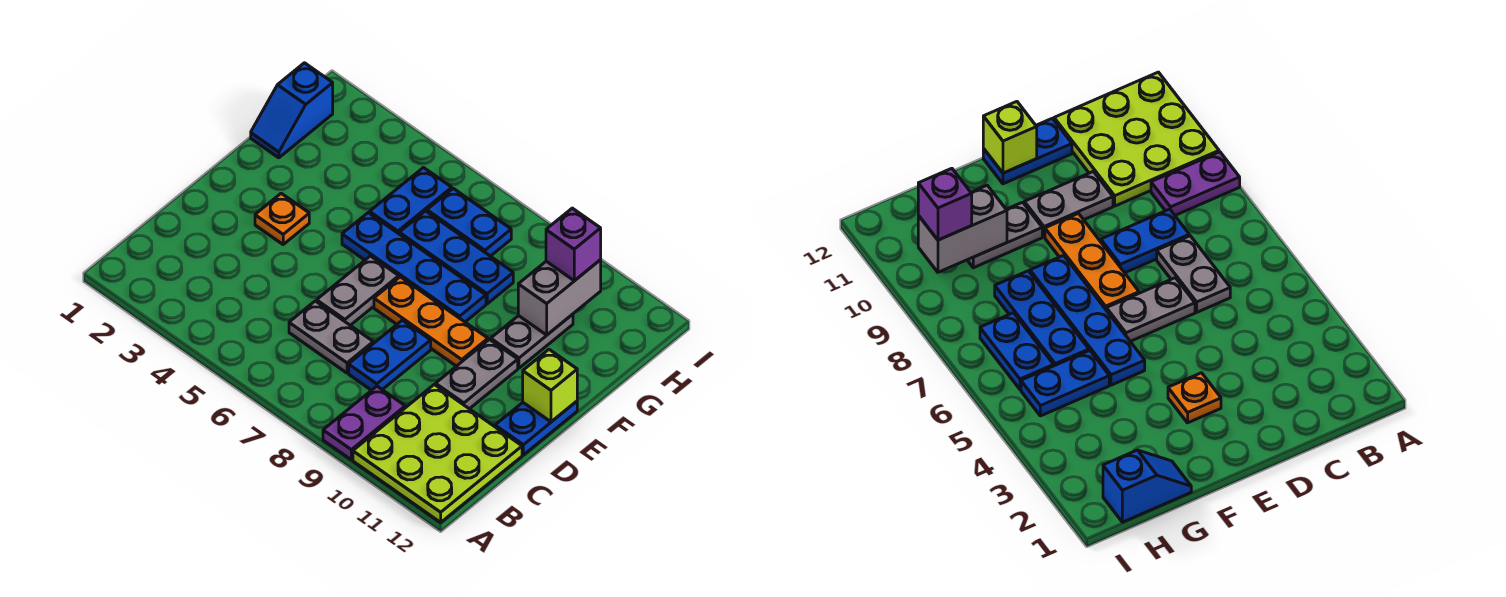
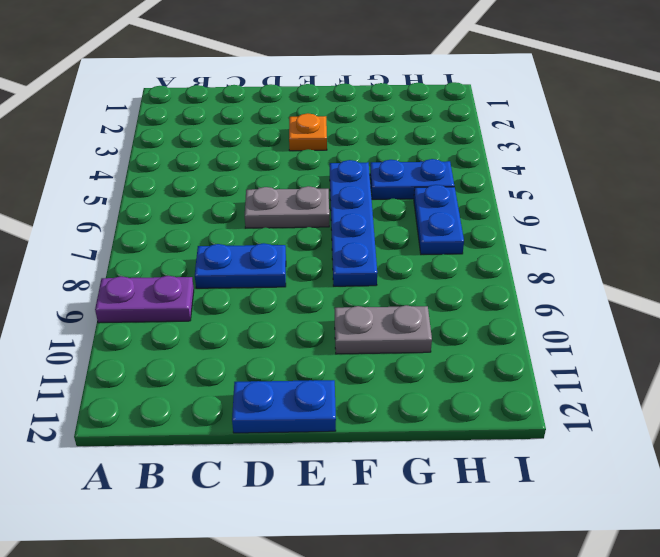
none -> lime plate A10:C12 level 1
none -> grey plate C6:C7 level 1
none -> grey plate D10:E10 level 1

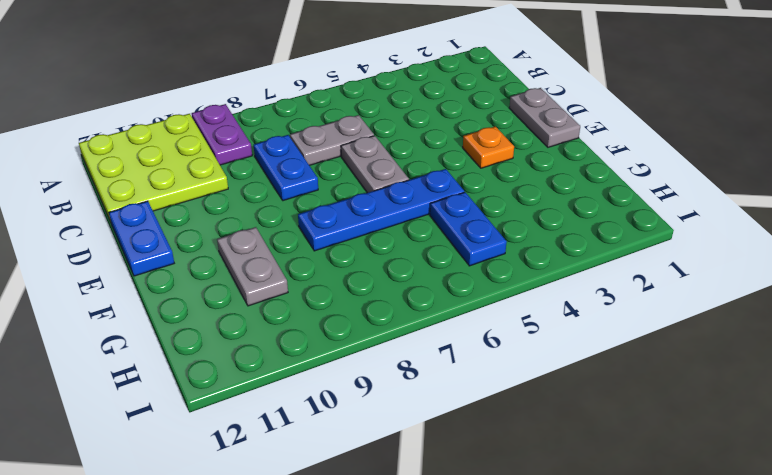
grey plate D1:E1 level 1 -> grey plate D10:E10 level 1
none -> orange plate E7:E9 level 1
none -> blue slope G1:H1 level 1 top H
none -> blue plate G6:G8 level 1

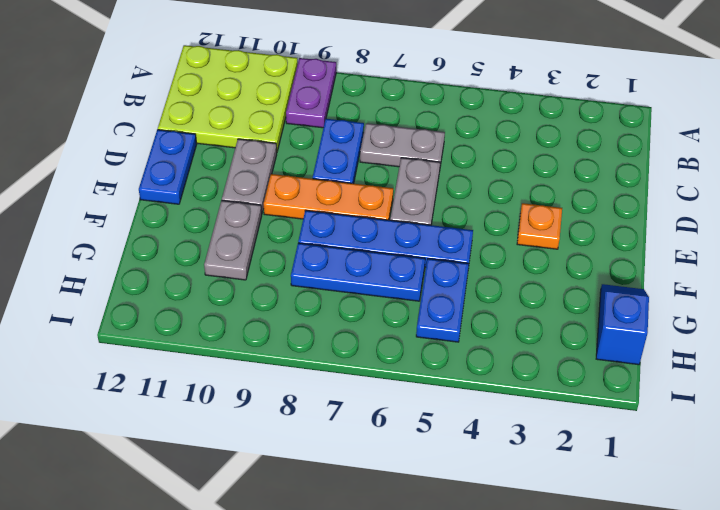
none -> blue plate H6:H7 level 1
none -> lime brick E12 level 2
none -> grey brick G10:H10 level 2

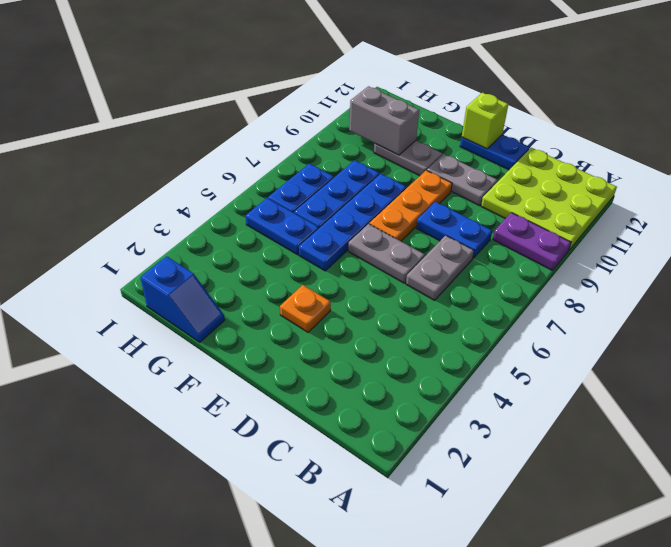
none -> purple brick H10 level 3

